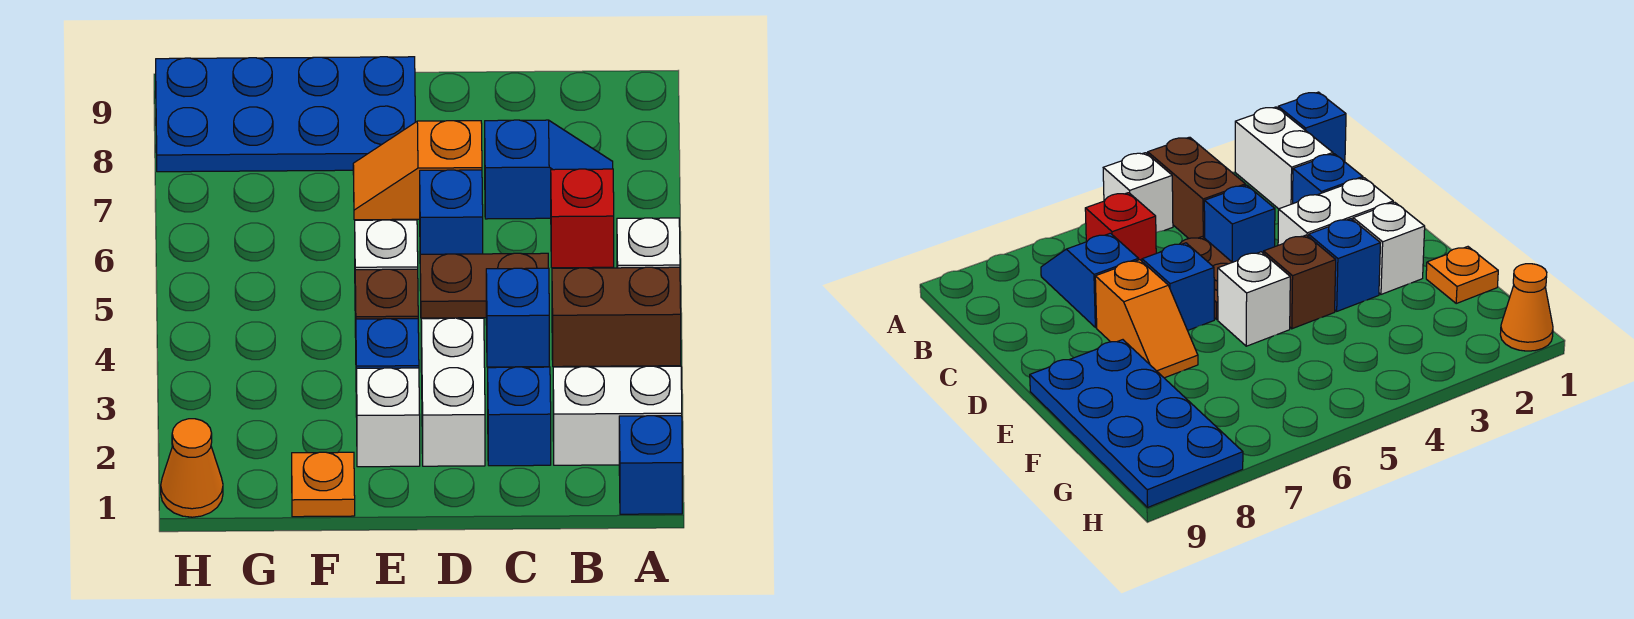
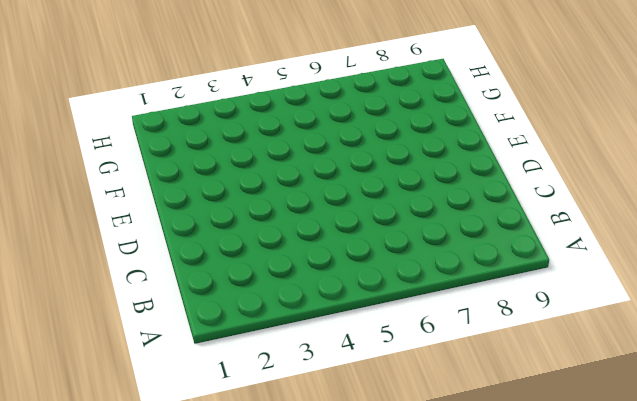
none -> blue brick A1 level 1
none -> white brick A2:B2 level 1
none -> brown brick A4:B4 level 1

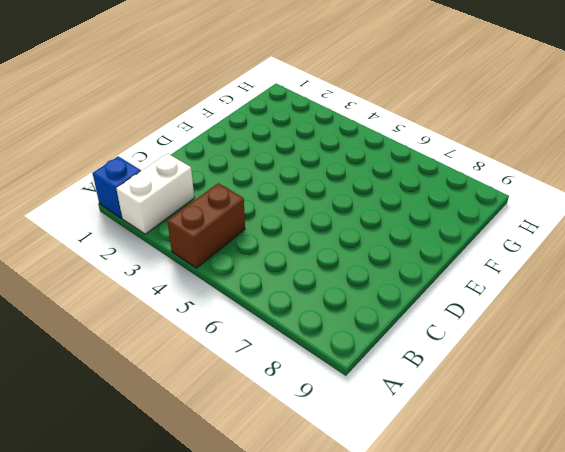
none -> white brick A5 level 1
none -> red brick B6 level 1
none -> blue slope B7:C7 level 1 top C

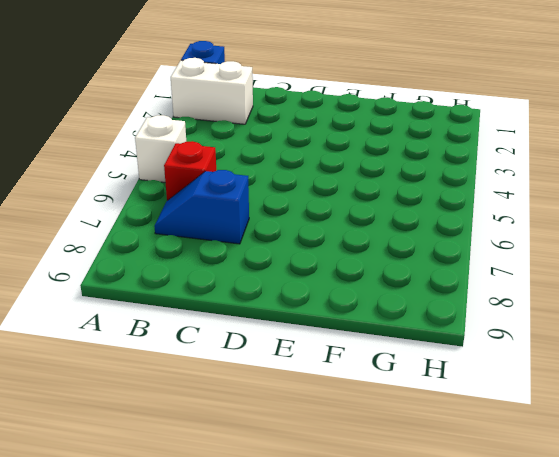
none -> brown brick A4:B4 level 1
none -> blue brick C2 level 1
none -> blue brick C4 level 1

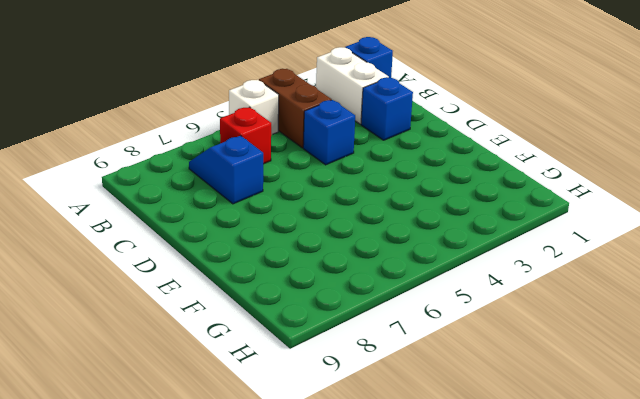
none -> brown plate C5:D5 level 1
none -> white brick D2:D3 level 1
none -> blue brick D6 level 1

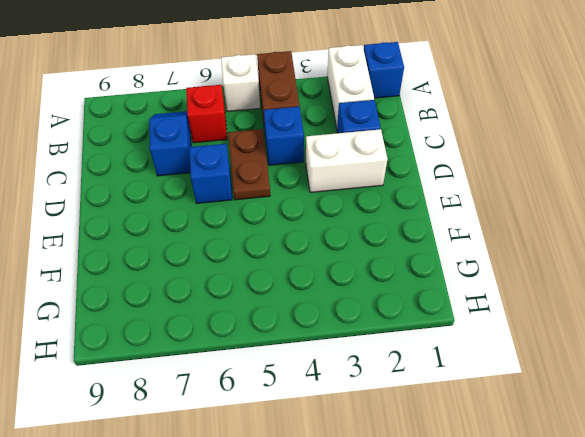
none -> orange slope D7:E7 level 1 top D
none -> white brick E2 level 1
none -> blue brick E3 level 1

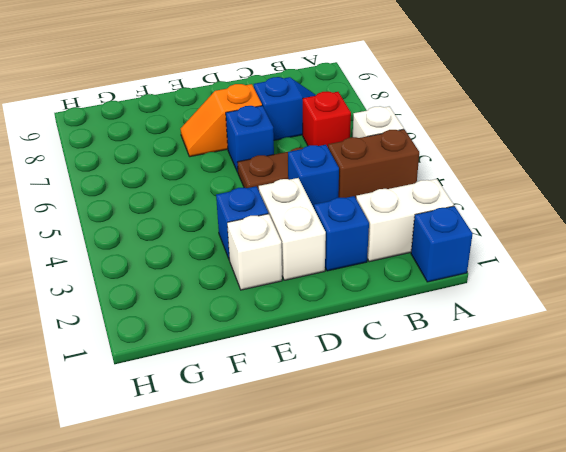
none -> brown brick E4 level 1
none -> white brick E5 level 1
none -> blue plate E8:H9 level 1

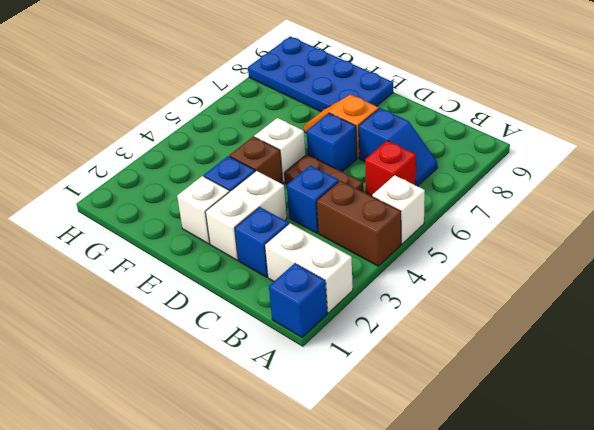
none -> orange plate F1 level 1
none -> orange cone H1 level 1

